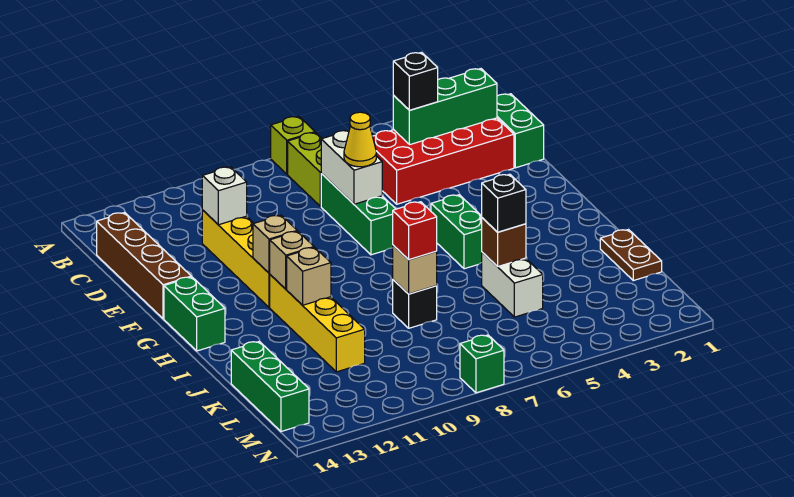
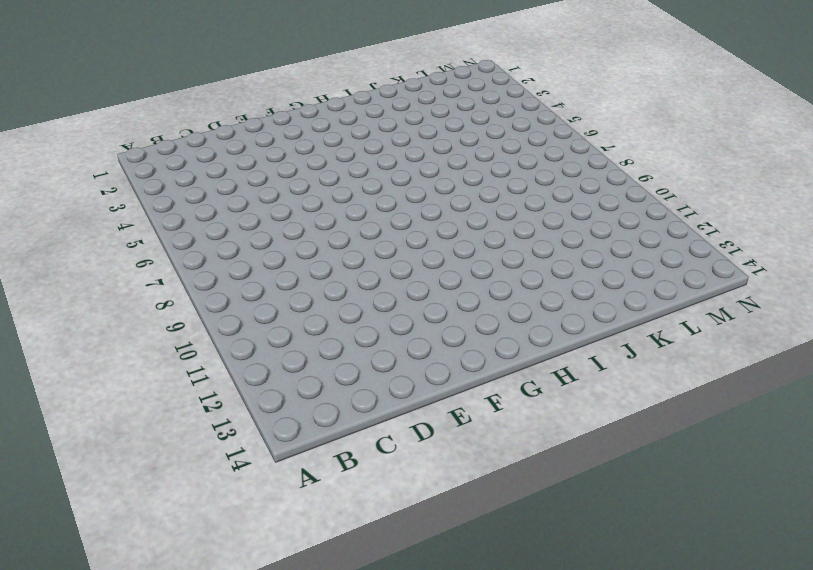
none -> lime brick A7 level 1
none -> lime brick B7:C7 level 1
none -> green brick C1:D1 level 1

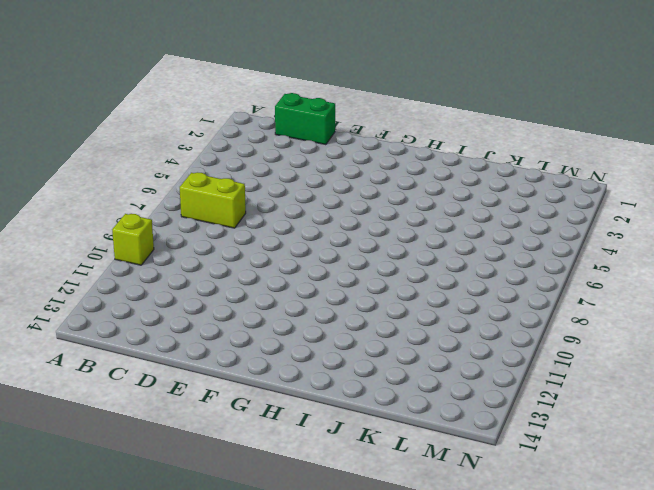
lime brick A10 level 1 -> lime brick A7 level 1
none -> red brick C2:D5 level 1
none -> brown brick C14:F14 level 1
none -> green brick D7:F7 level 1

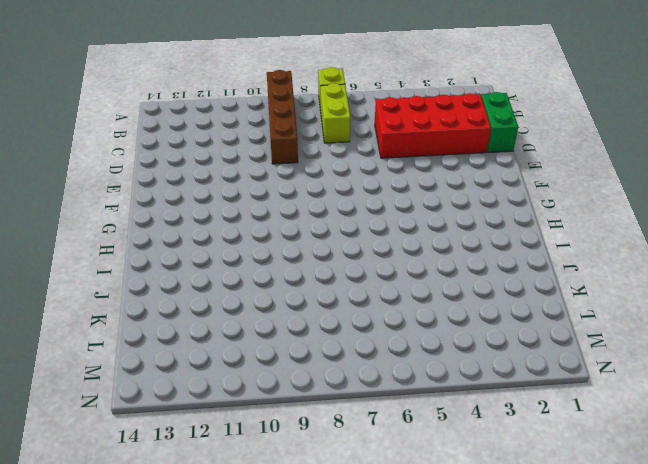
brown brick A9:D9 level 1 -> brown brick C14:F14 level 1
none -> green brick D7:F7 level 1
none -> yellow brick D11:G11 level 1
none -> green brick G5:H5 level 1

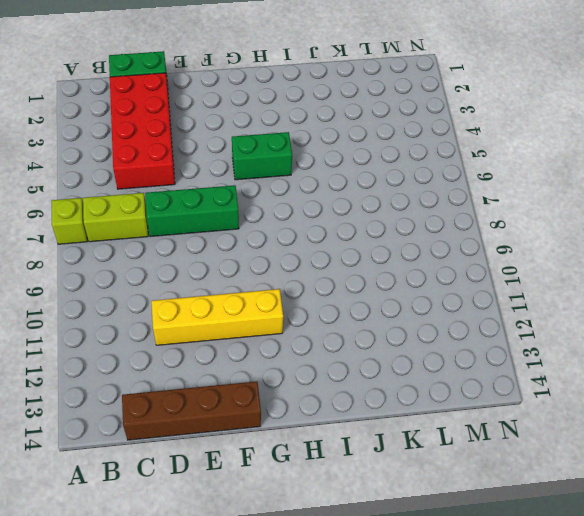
none -> green brick G14:H14 level 1
none -> yellow brick H11:K11 level 1
none -> brown plate J1:K1 level 1

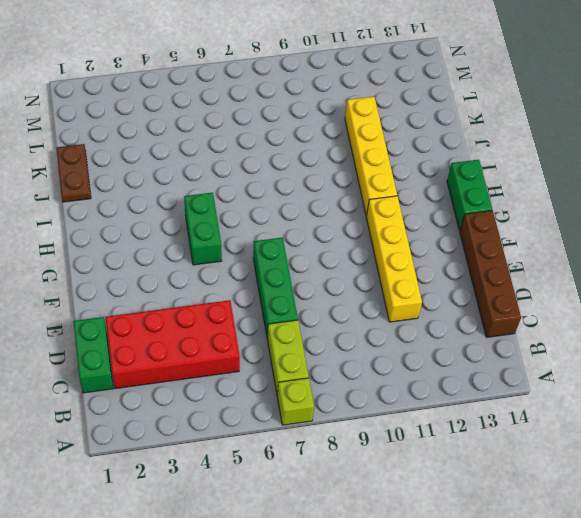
none -> white brick J5:K5 level 1
none -> black brick J8 level 1
none -> green brick K14:M14 level 1

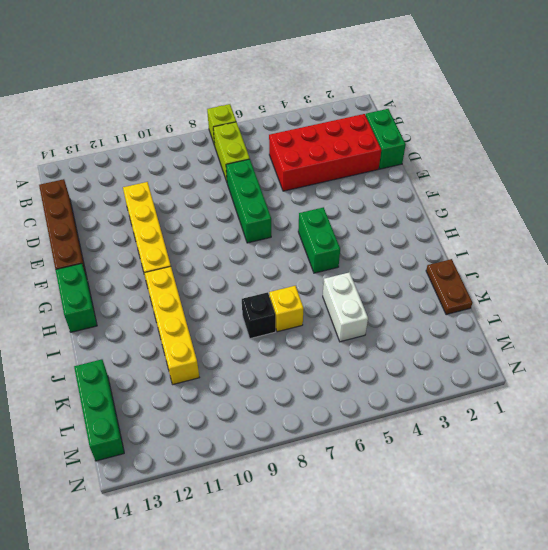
yellow brick J7 level 1 -> none
none -> green brick N8 level 1
none -> green brick C2:C4 level 2
none -> white brick D7:E7 level 2

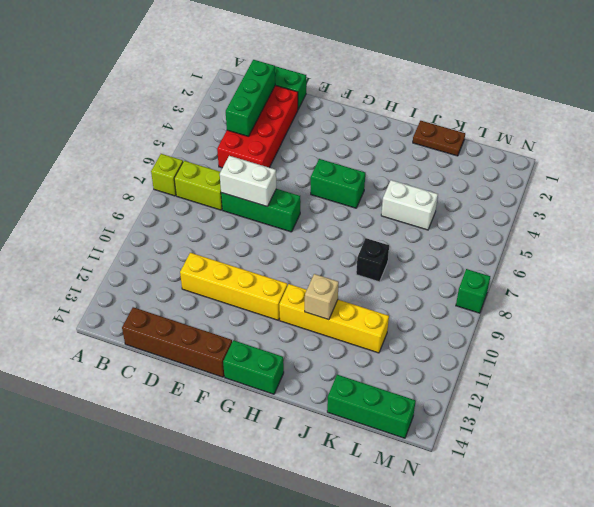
none -> white brick D11 level 2
none -> tan brick G11 level 2
none -> tan brick H11 level 2

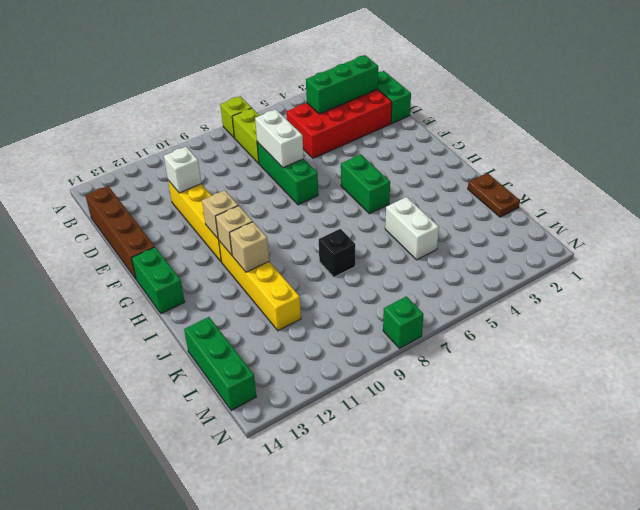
none -> brown brick J5 level 2
none -> tan brick J8 level 2
none -> black brick C4 level 3

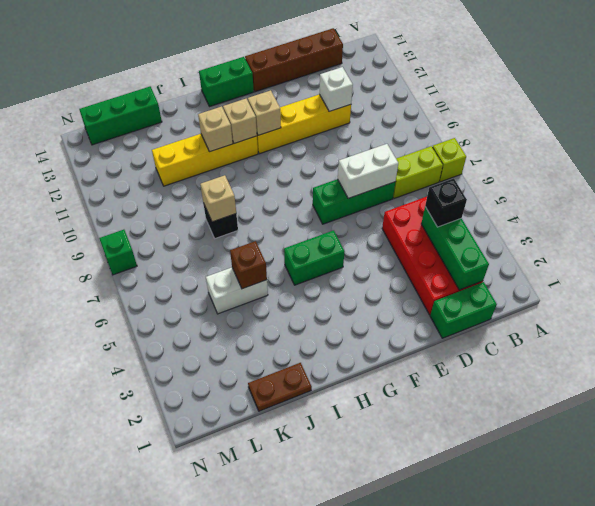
none -> yellow cone E7 level 3
none -> black brick J5 level 3
none -> red brick J8 level 3

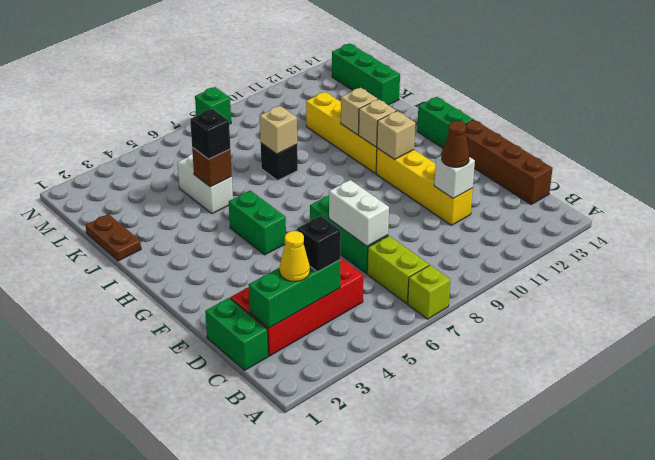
yellow cone C3 level 3 -> yellow cone E7 level 3
brown cone D11 level 3 -> none
none -> red brick J8 level 3

